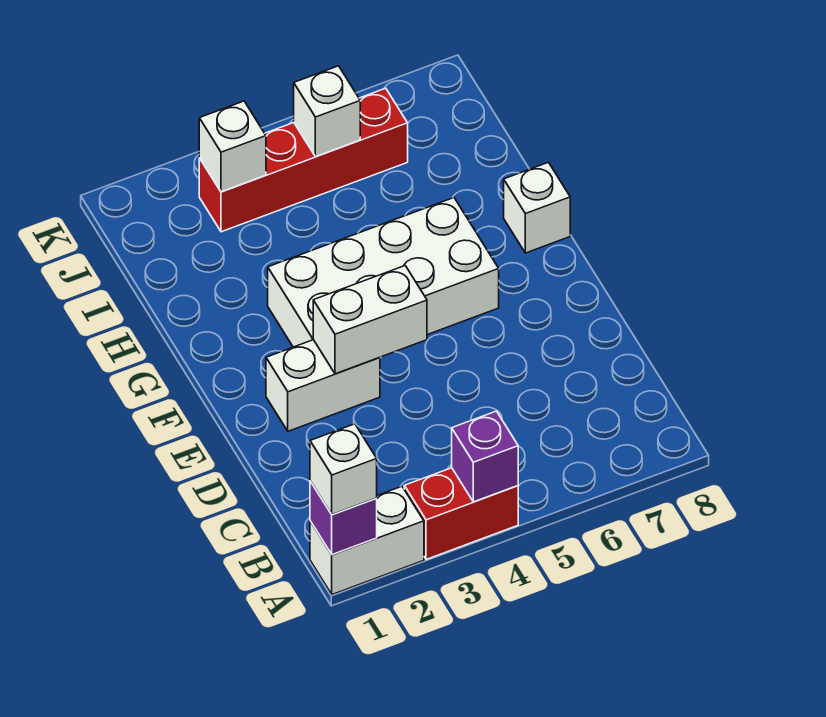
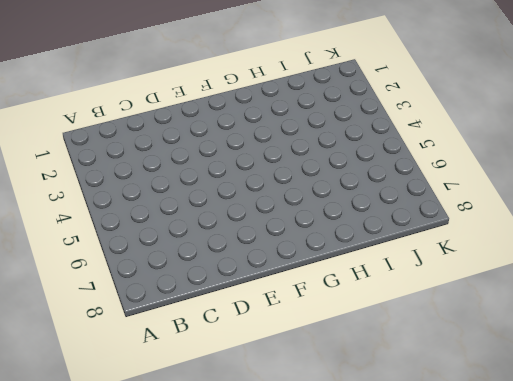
none -> white brick A1:A2 level 1
none -> red brick A3:A4 level 1
none -> white brick E2:E3 level 1

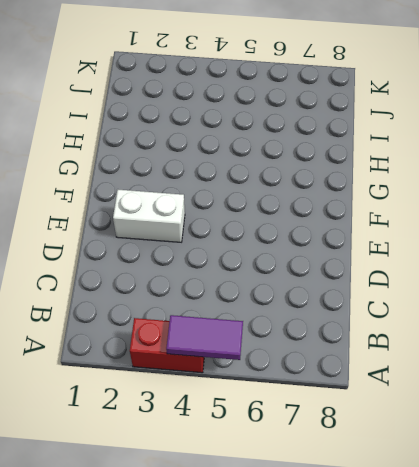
purple tile A4:A5 level 2 -> purple brick A4 level 2
none -> white brick A1:A2 level 1
none -> white brick F3:G6 level 1
none -> white brick G8 level 1

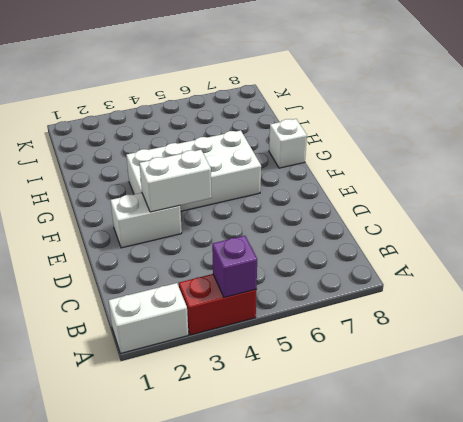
none -> red brick J3:J6 level 1
none -> purple brick A1 level 2
none -> white brick J3 level 2

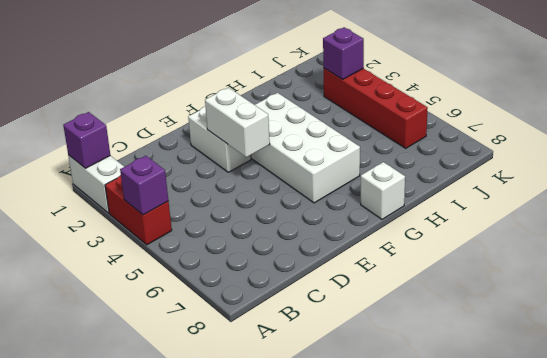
purple brick J3 level 2 -> white brick J3 level 2
none -> white brick J5 level 2
none -> white brick A1 level 3

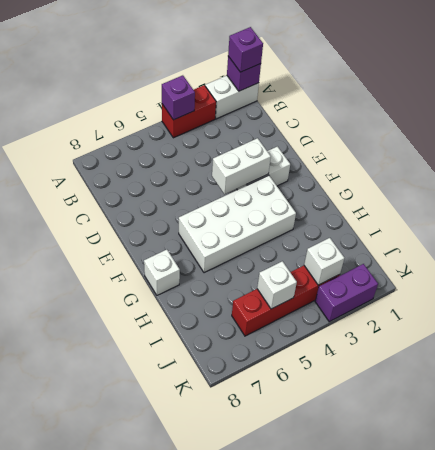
purple brick A1 level 3 -> white brick A1 level 3
purple brick K2:K3 level 1 -> none

